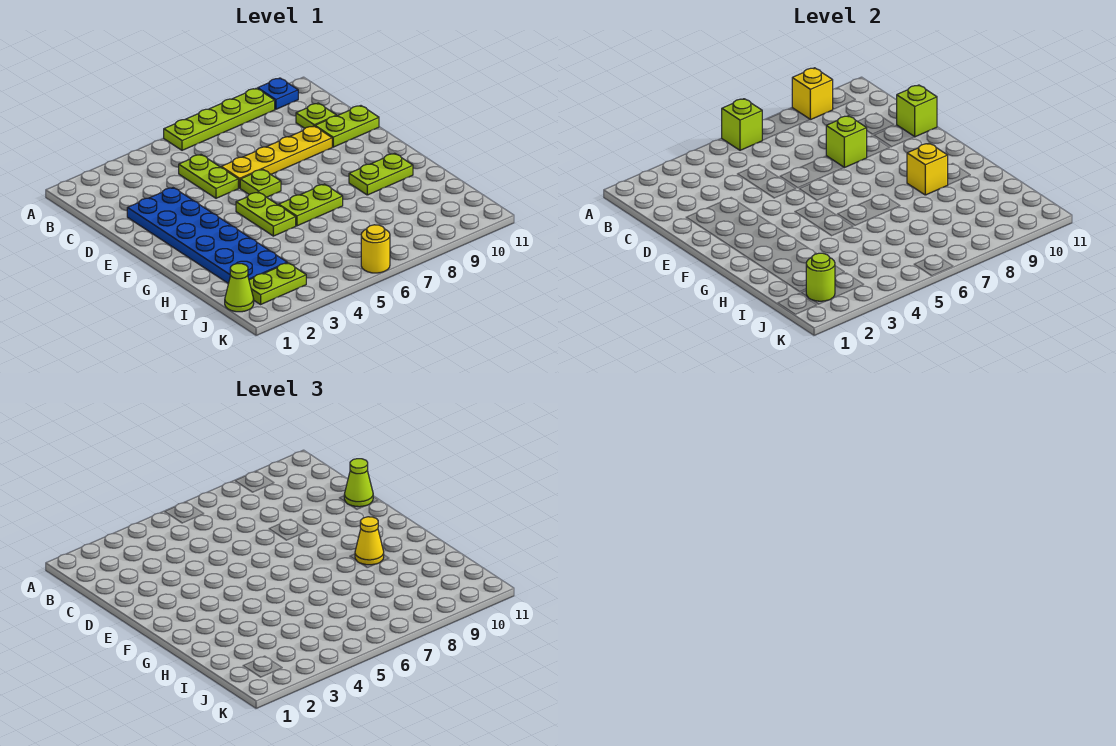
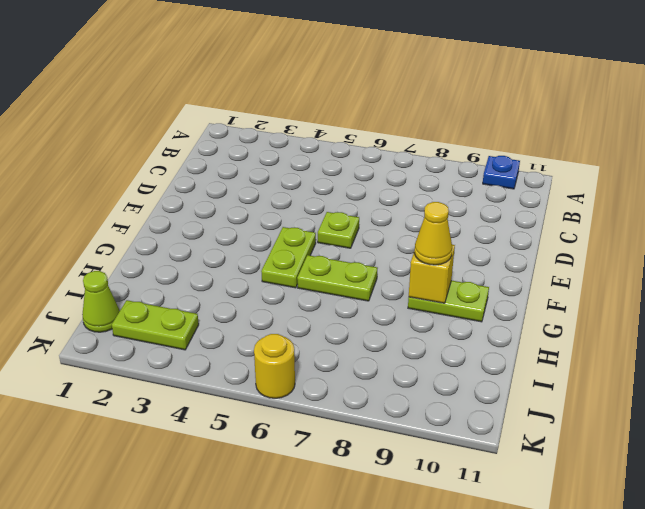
none -> lime plate A6:A9 level 1
none -> lime plate C5:D5 level 1
none -> lime plate C10 level 1

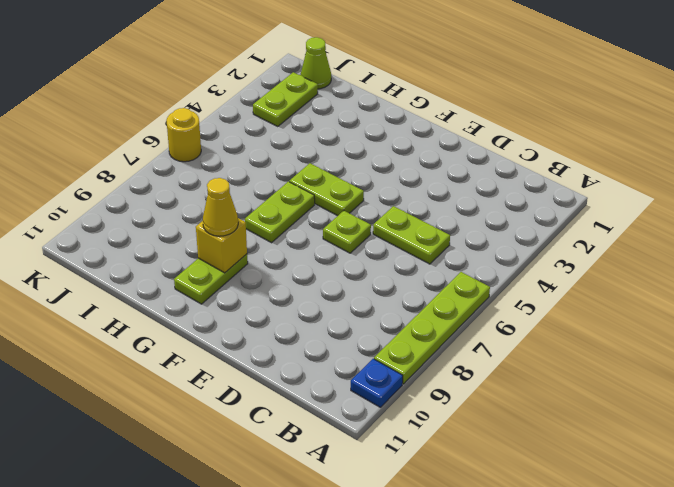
none -> lime plate C10 level 1
none -> blue plate D2:I3 level 1
none -> yellow plate D6:D9 level 1

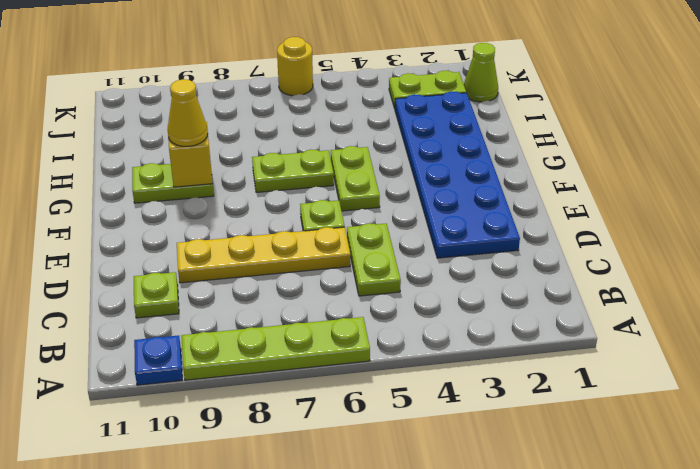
none -> lime plate D10:D11 level 1
none -> lime brick A6 level 2
none -> yellow brick A9 level 2

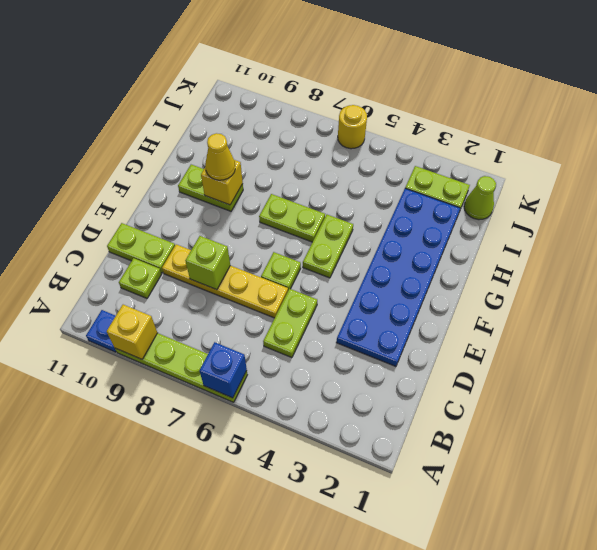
blue brick A6 level 2 -> lime brick A6 level 2
none -> lime brick D11 level 2
none -> lime round brick J2 level 2
none -> lime cone D11 level 3

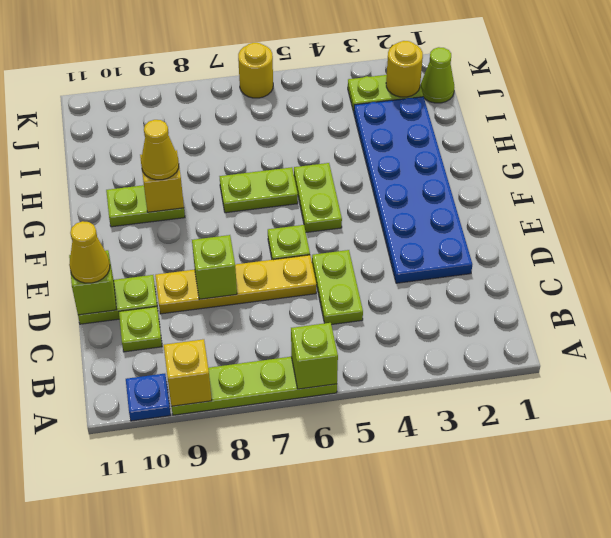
yellow cone D11 level 3 -> lime cone D11 level 3
yellow round brick J2 level 2 -> lime round brick J2 level 2

